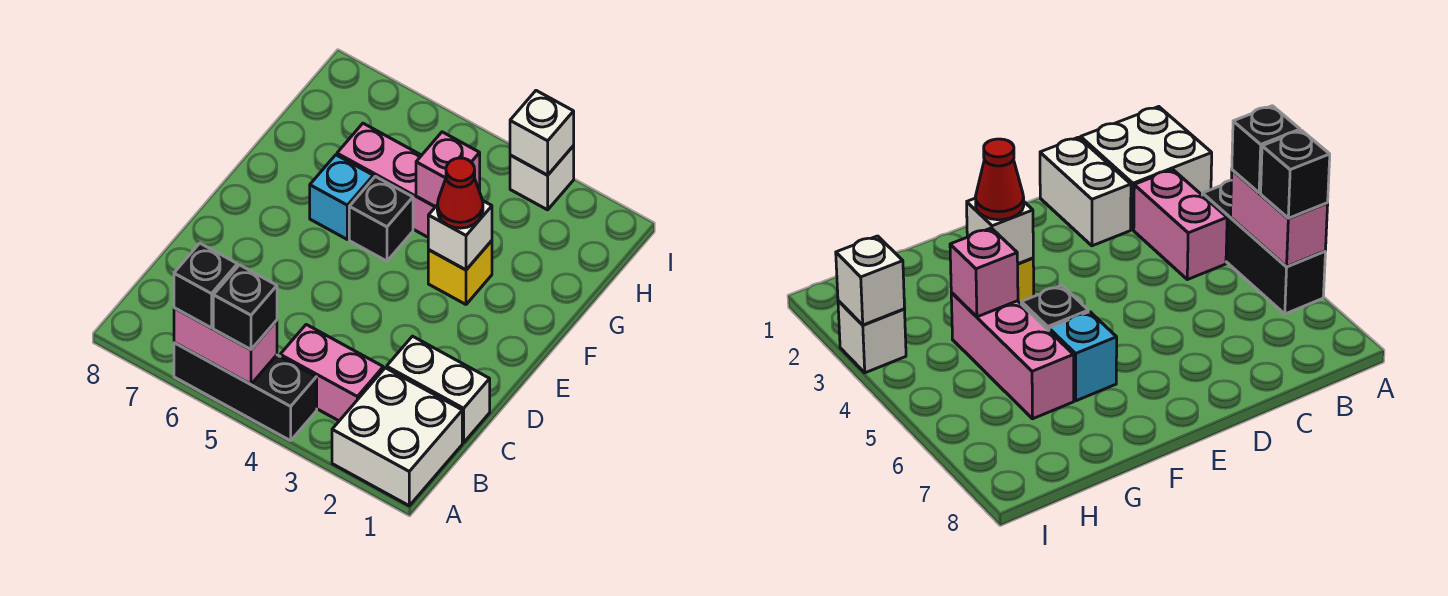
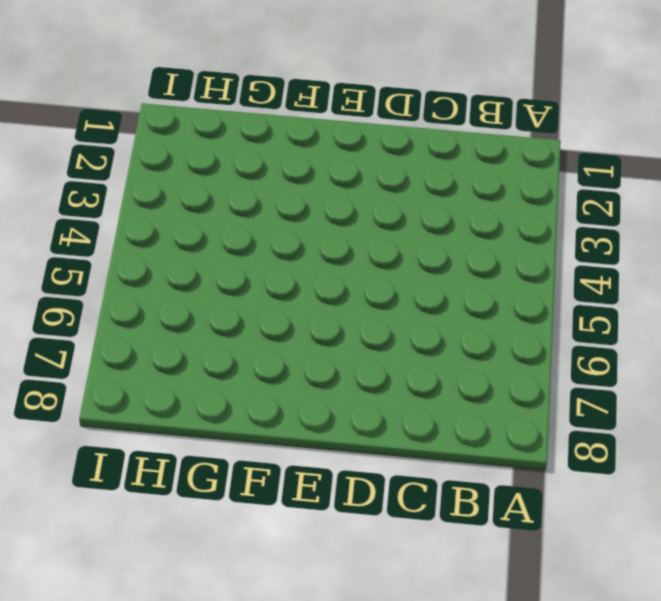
none -> white brick A1:B2 level 1
none -> black brick A4:A6 level 1
none -> pink brick B3:B4 level 1

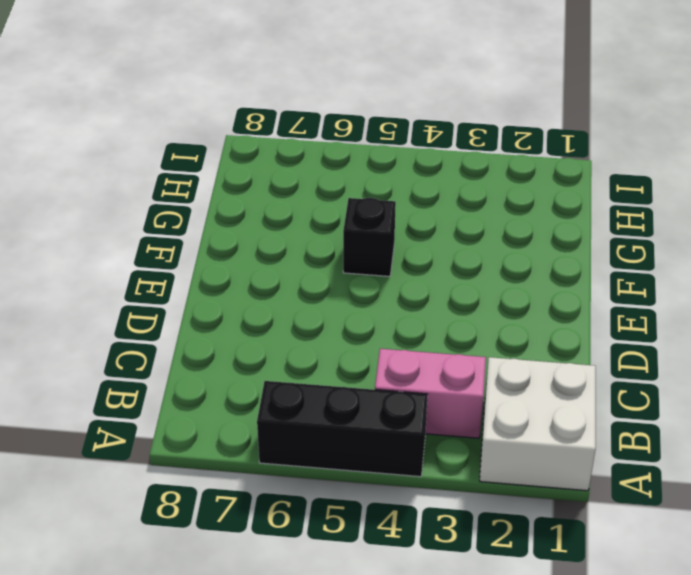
none -> white brick C1:C2 level 1
none -> yellow brick F3 level 1
none -> cyan brick F6 level 1

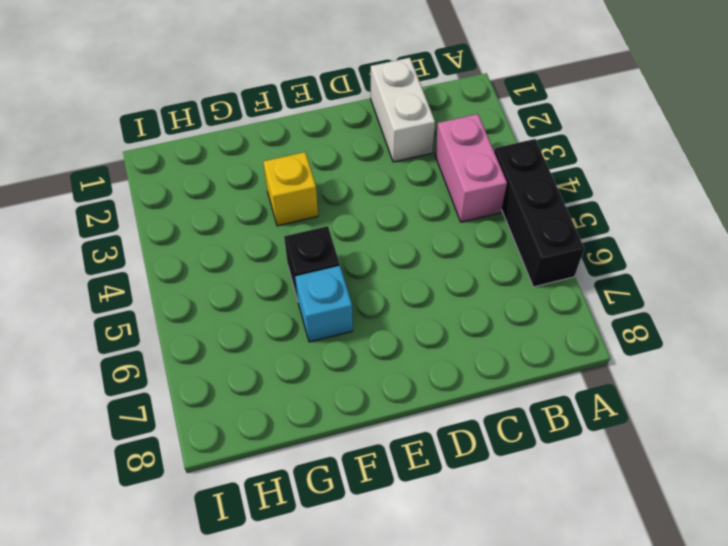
none -> white brick A1:B2 level 1
none -> pink brick G4:G6 level 1
none -> white brick I3 level 1

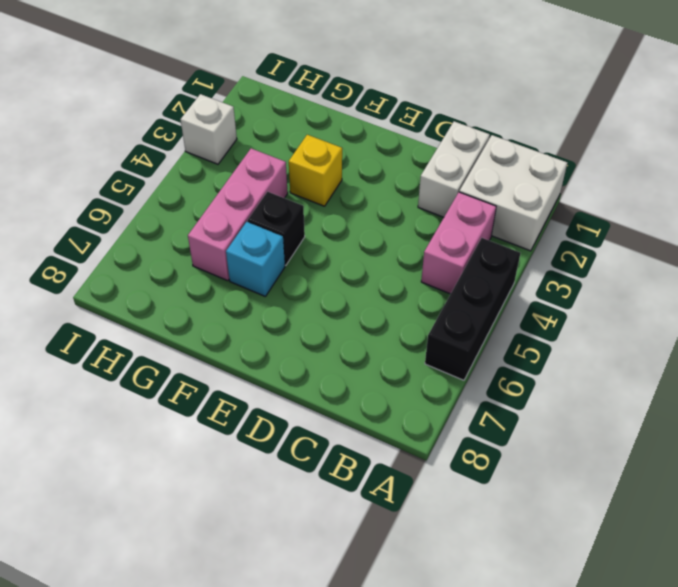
none -> pink brick A5:A6 level 2
none -> white brick F3 level 2
none -> pink brick G4 level 2

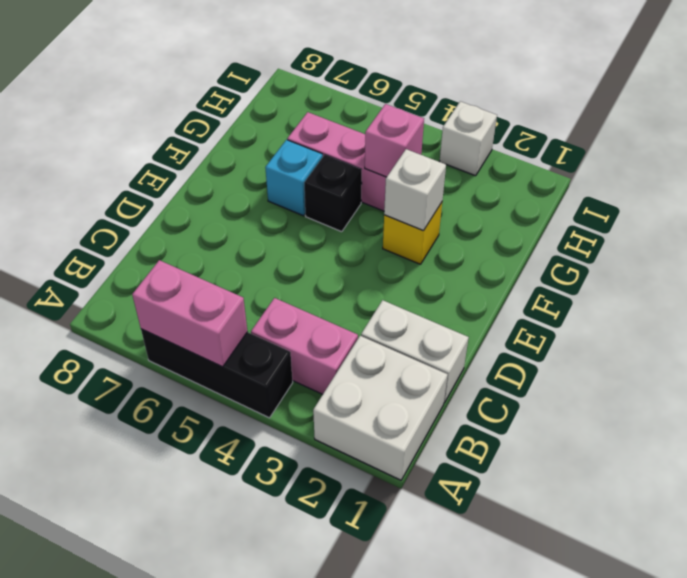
none -> white brick I3 level 2
none -> black brick A5 level 3
none -> black brick A6 level 3

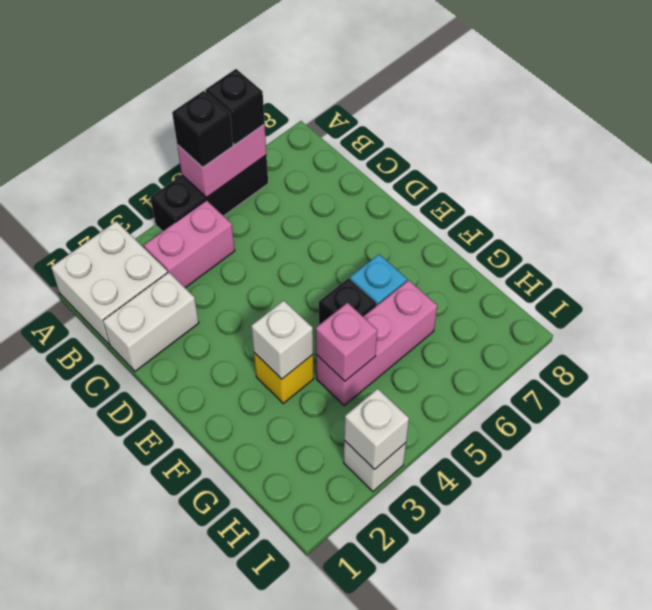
none -> red cone F3 level 3

